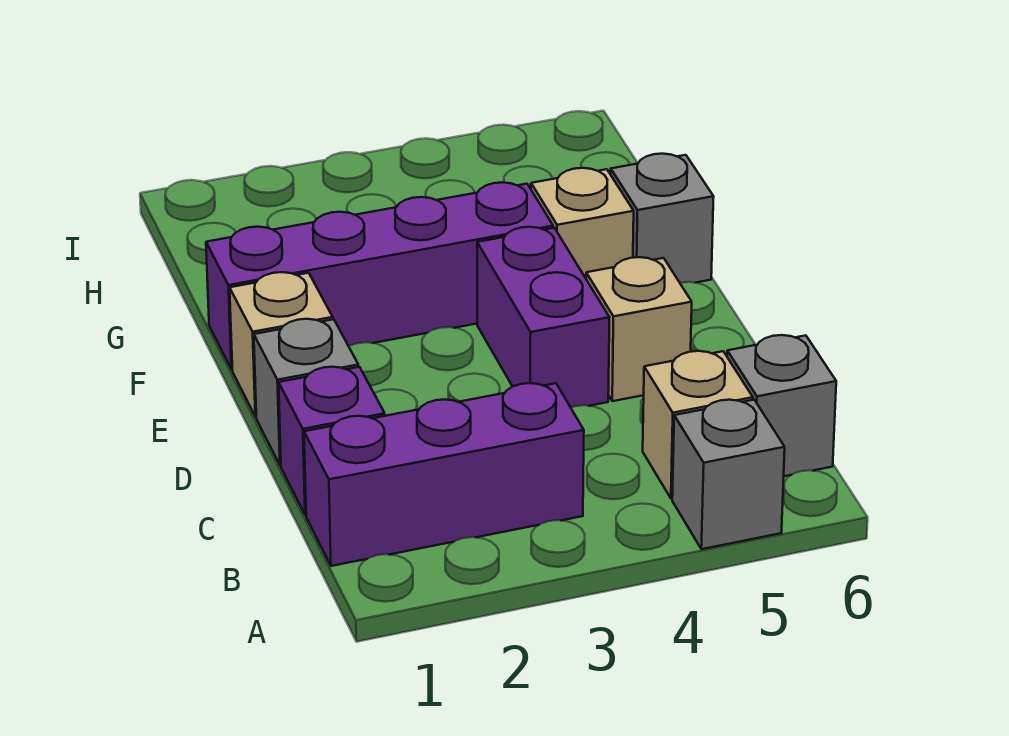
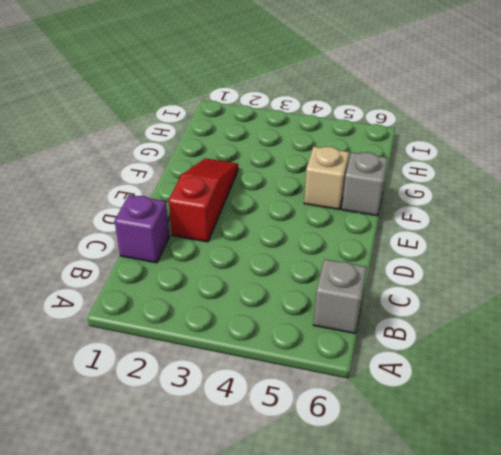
red slope D2:F2 level 1 top D -> purple brick F1:F4 level 1
none -> grey brick A5 level 1
none -> purple brick B1:B3 level 1
none -> tan brick B5 level 1

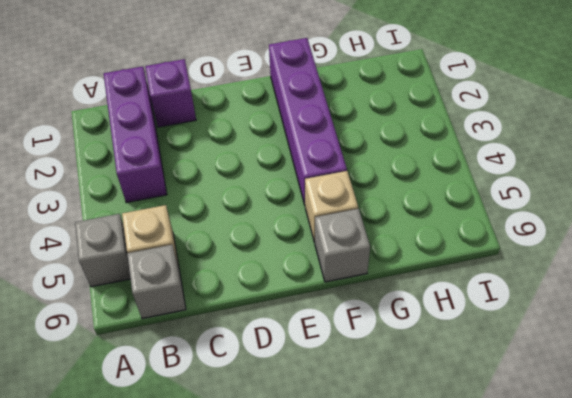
none -> grey brick D1 level 1
none -> purple brick D4:E4 level 1
none -> tan brick D5 level 1

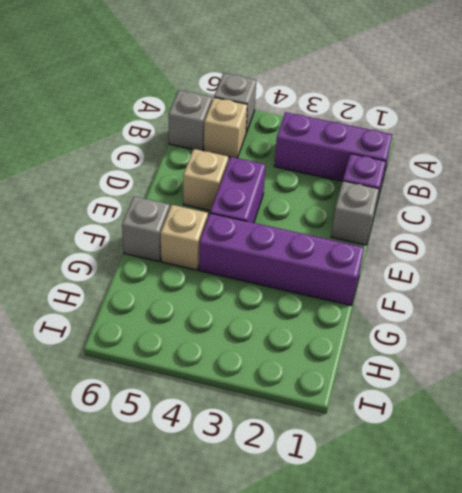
none -> tan brick E1 level 1

